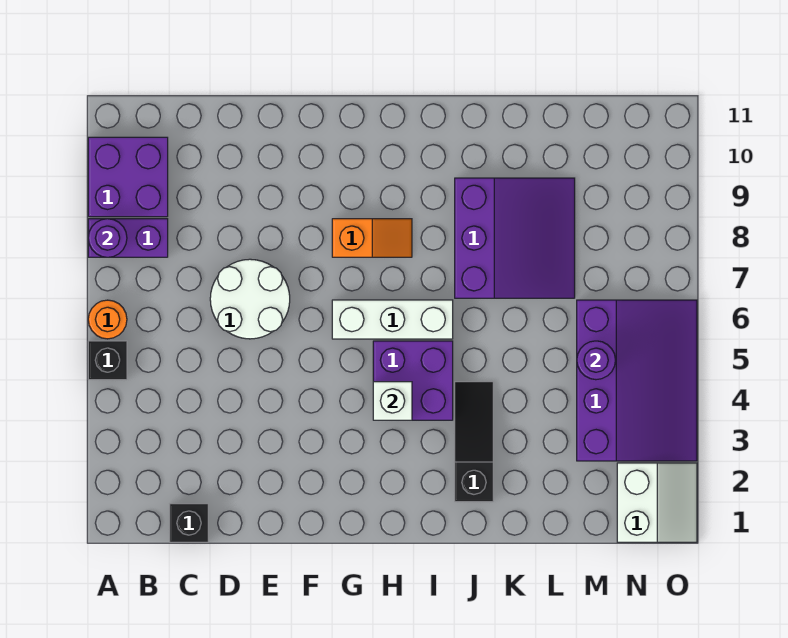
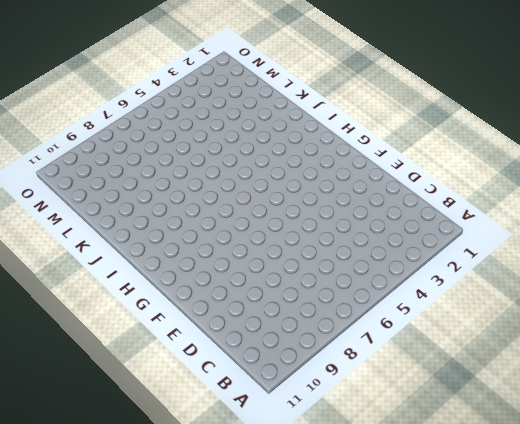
none -> black brick A5 level 1
none -> orange round brick A6 level 1
none -> purple brick A8:B8 level 1

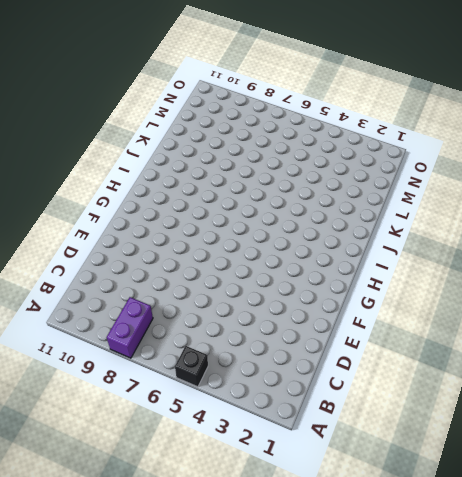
none -> orange round brick A6 level 1
none -> purple brick A9:B10 level 1
none -> black brick C1 level 1

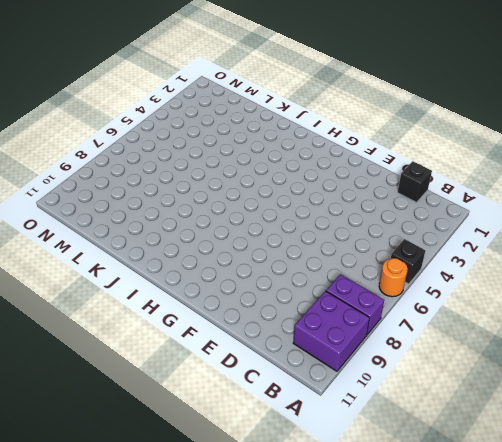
none -> white round brick D6:E7 level 1
none -> white brick G6:I6 level 1
none -> orange slope G8:H8 level 1 top G

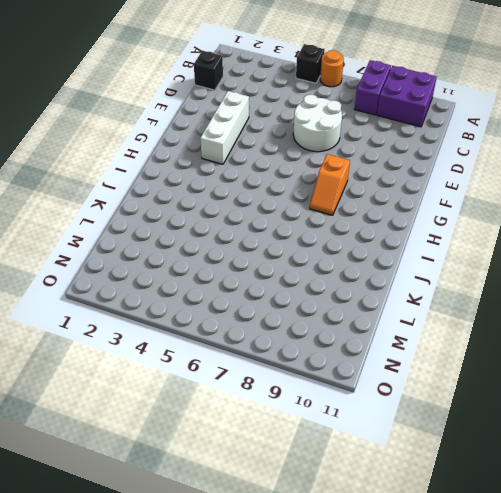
white brick E3:G3 level 1 -> white brick G6:I6 level 1
none -> purple brick H4:I5 level 1
none -> black slope J2:J4 level 1 top 2
none -> purple slope J7:L9 level 1 top J

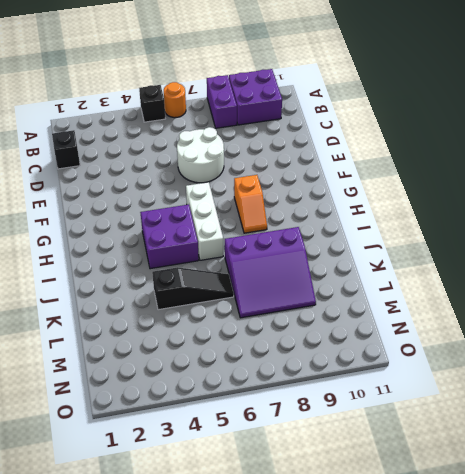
black slope K4:K6 level 1 top 4 -> black slope J2:J4 level 1 top 2
none -> purple slope M3:O6 level 1 top M
none -> white slope N1:O2 level 1 top N
none -> purple round brick A8 level 2

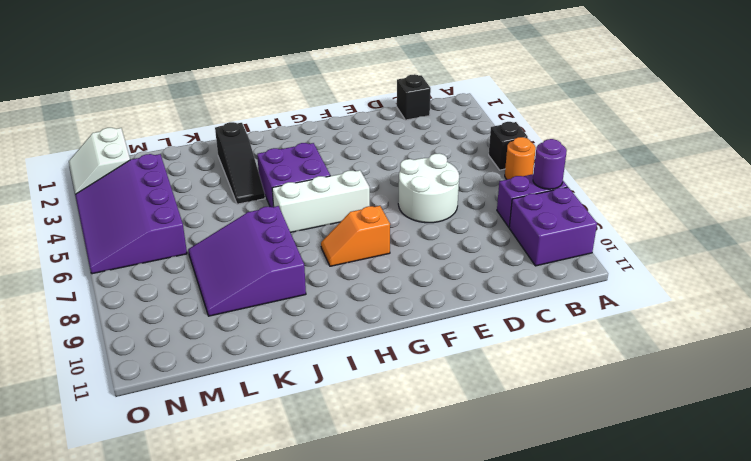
none -> white brick H4 level 2
none -> purple round brick M5 level 2

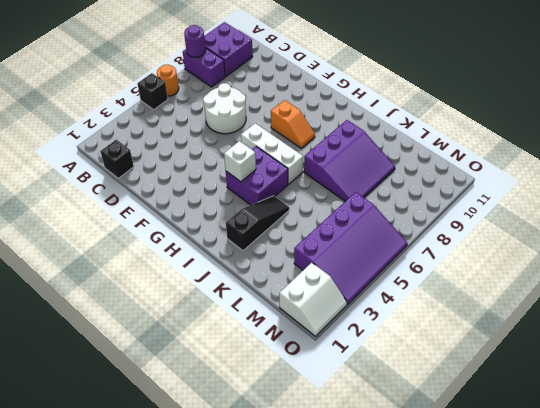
none -> purple round brick M5 level 2

